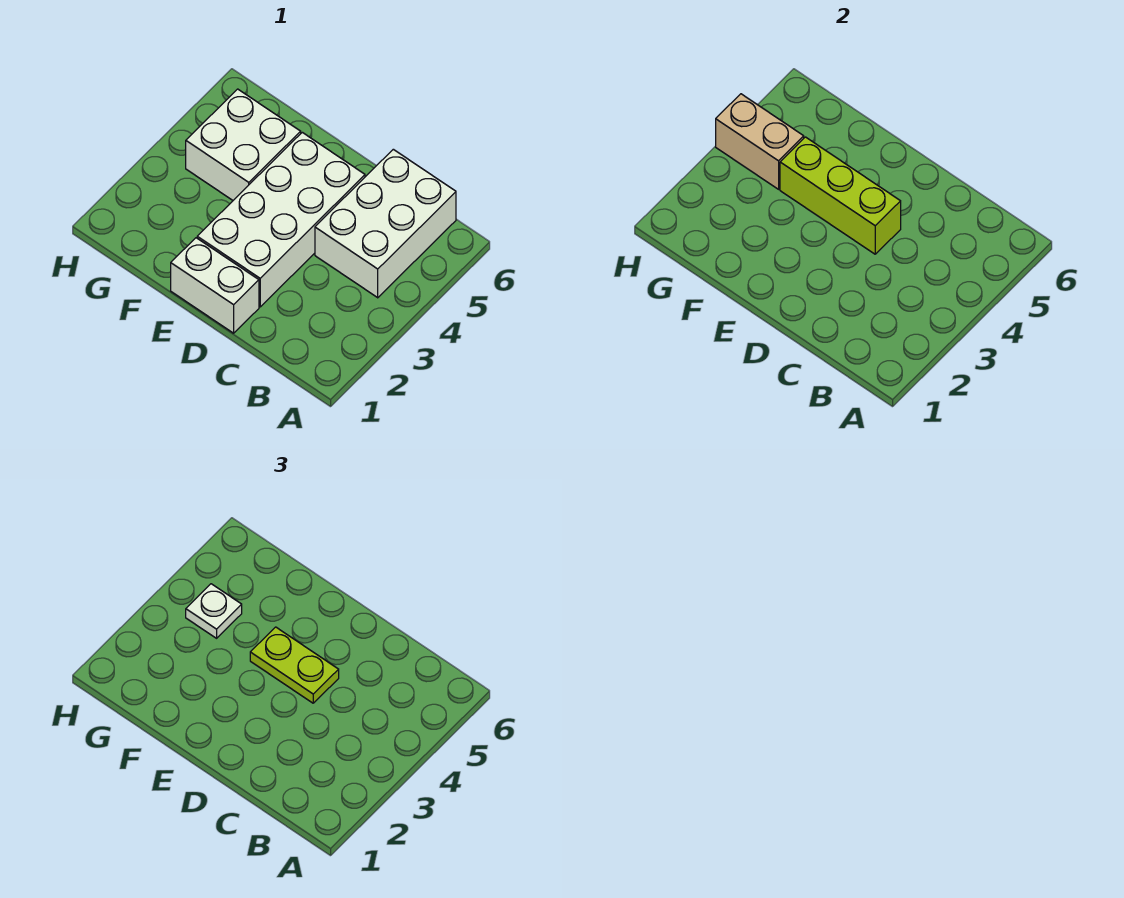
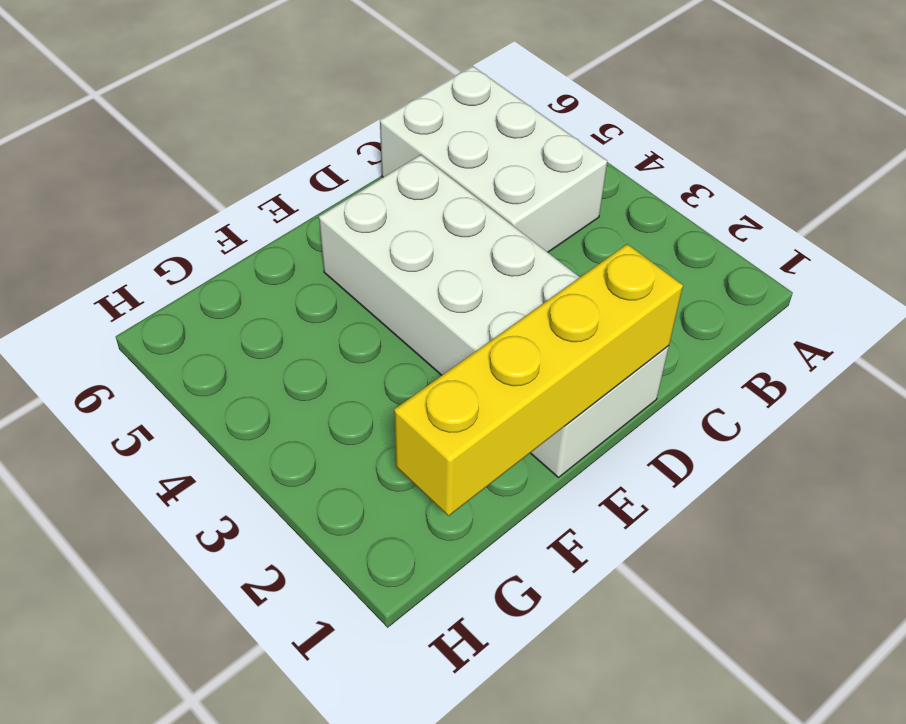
yellow brick D1:G1 level 2 -> none
none -> white brick F4:G5 level 1
none -> lime brick D4:F4 level 2

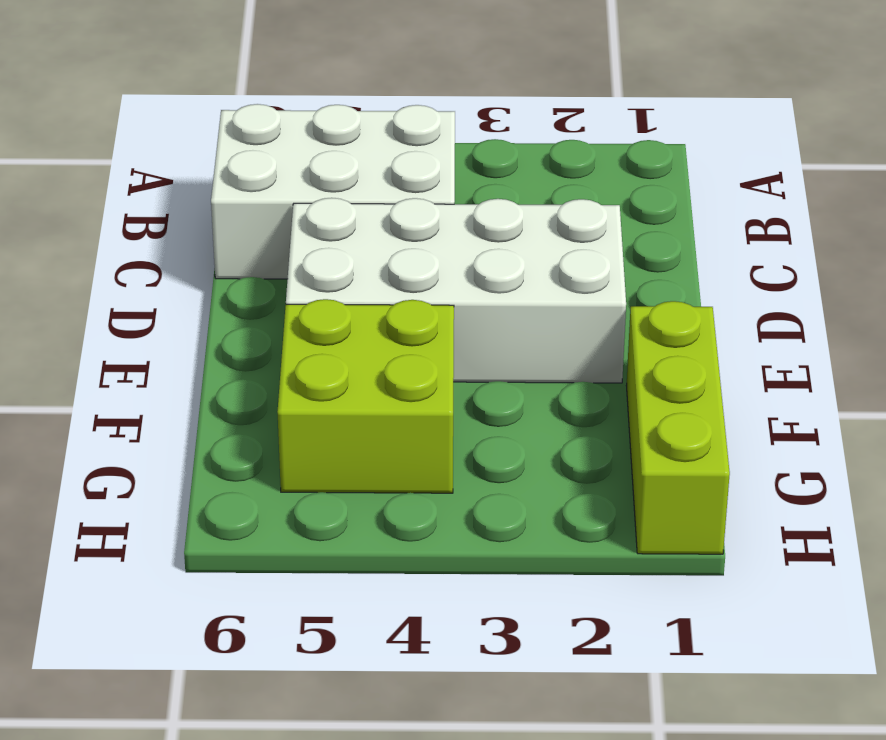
lime brick F1:H1 level 1 -> lime brick D4:F4 level 2
lime brick F4:G5 level 1 -> white brick F4:G5 level 1
none -> white brick D1:E1 level 1
none -> tan brick G4:H4 level 2

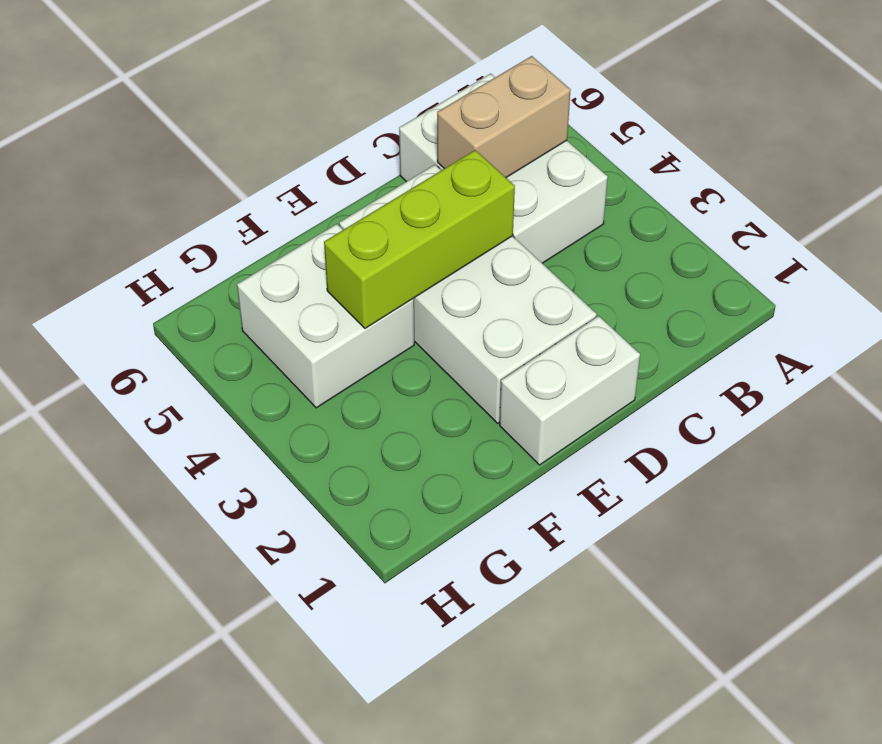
tan brick B5:C5 level 2 -> tan brick G4:H4 level 2
none -> lime plate D4:E4 level 3
none -> white plate G4 level 3

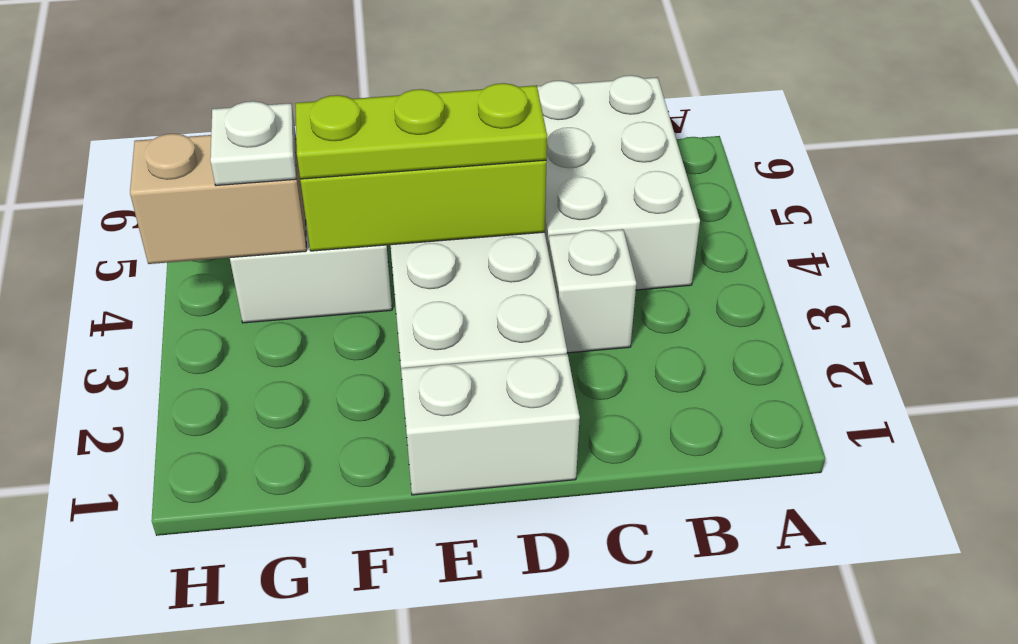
white brick C3 level 1 -> none
lime plate D4:F4 level 3 -> lime plate D4:E4 level 3

